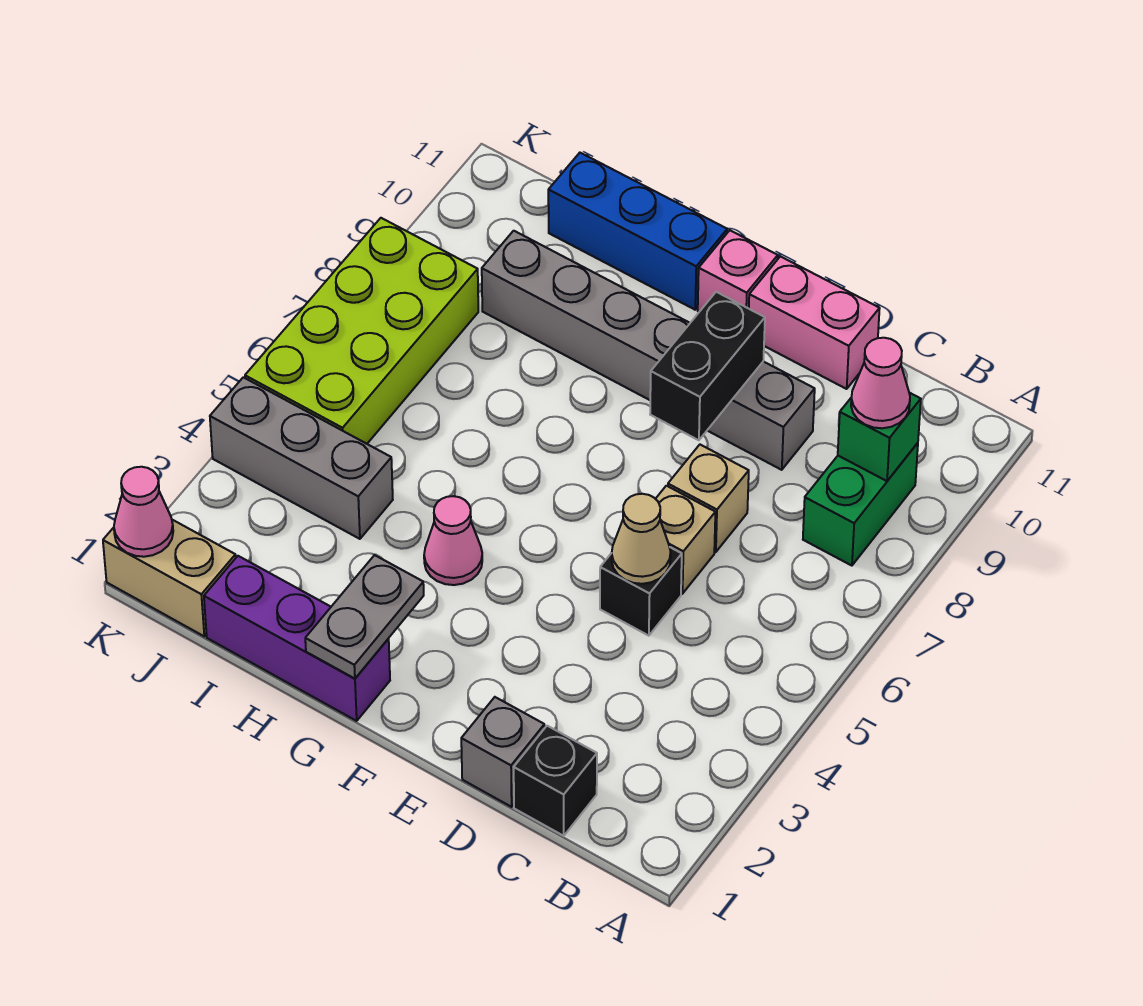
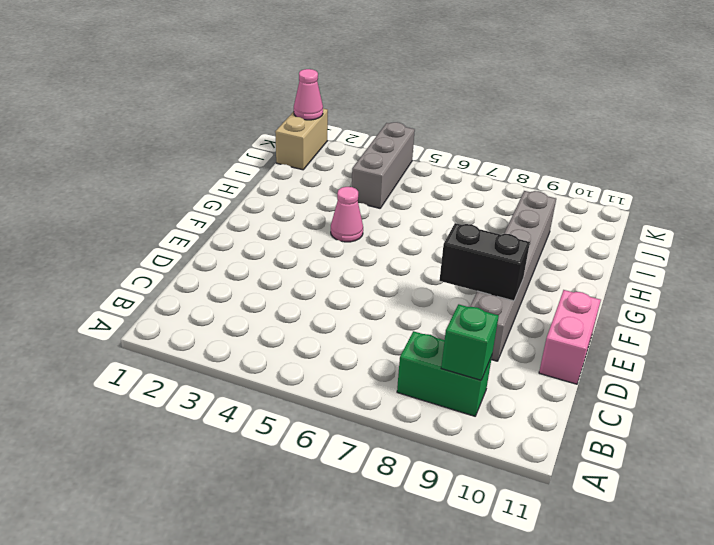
none -> black brick C1 level 1
none -> grey brick D1 level 1
none -> black brick D5 level 1

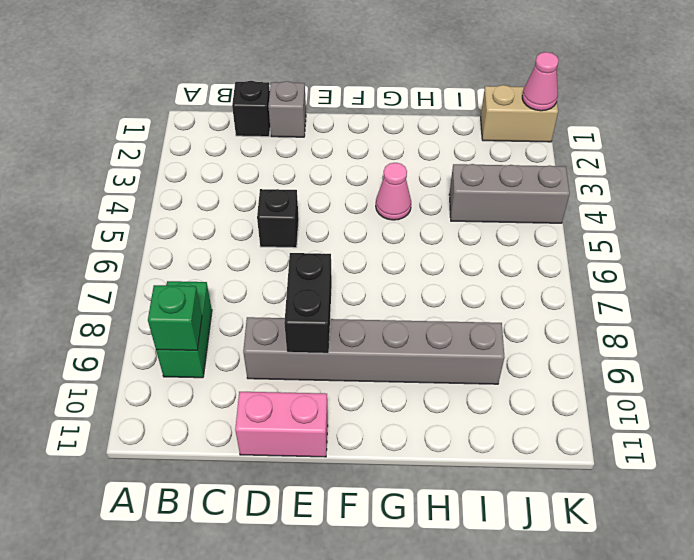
none -> tan brick D6 level 1
none -> tan brick D7 level 1
none -> pink brick F11 level 1

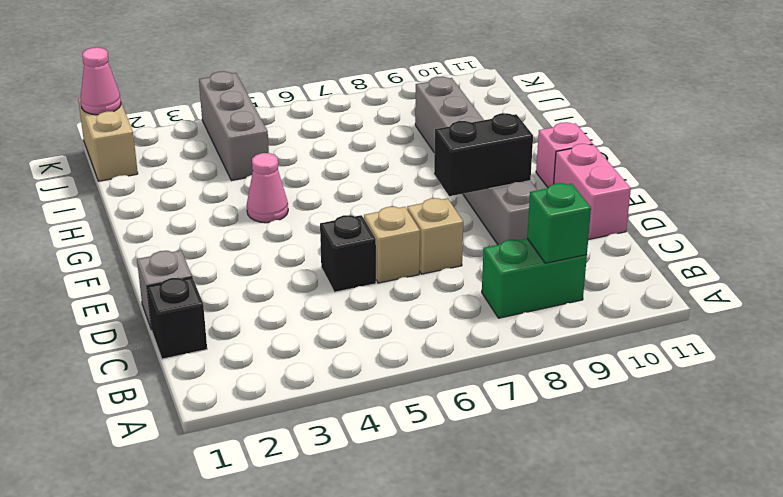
none -> purple brick G1:I1 level 1
none -> blue brick G11:I11 level 1
none -> lime brick J5:K8 level 1

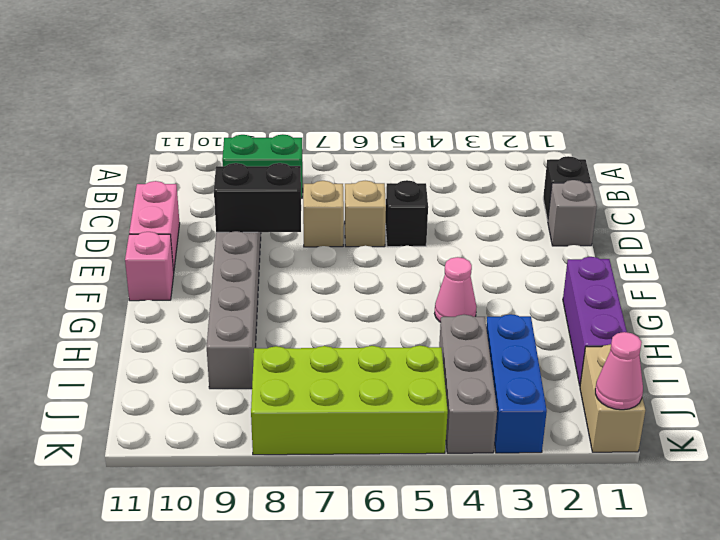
blue brick I3:K3 level 1 -> blue brick G11:I11 level 1
none -> green brick B9 level 2
none -> tan cone D5 level 2
none -> grey plate G1:G2 level 2

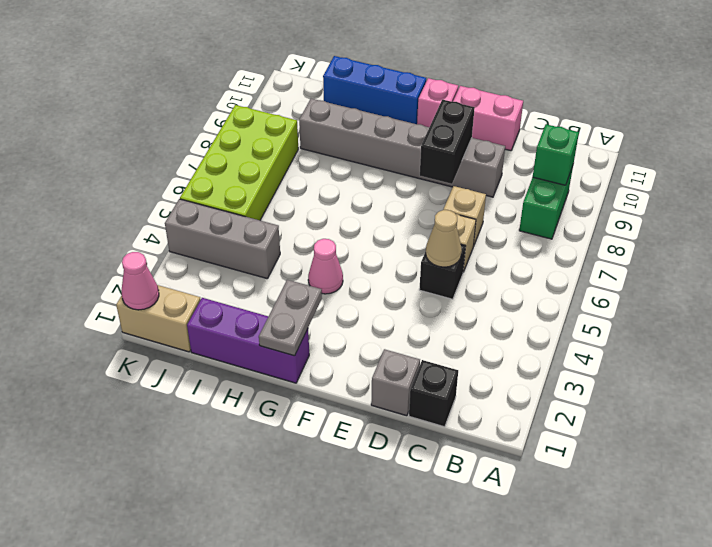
none -> pink cone B9 level 3

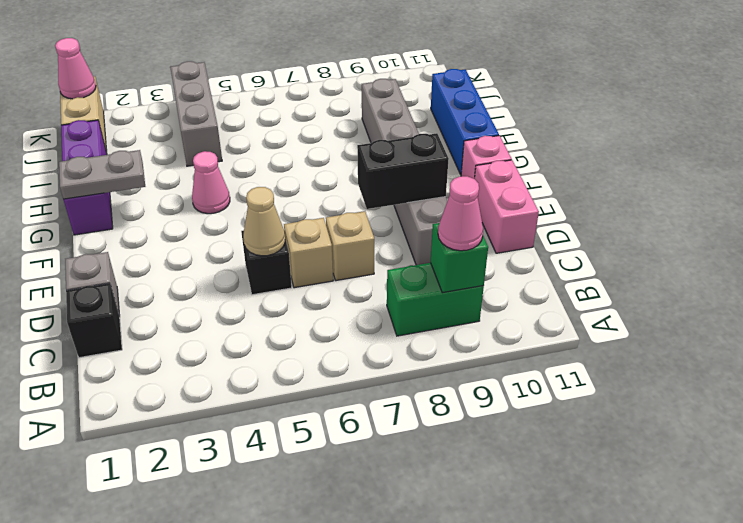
none -> lime brick J5:K8 level 1

